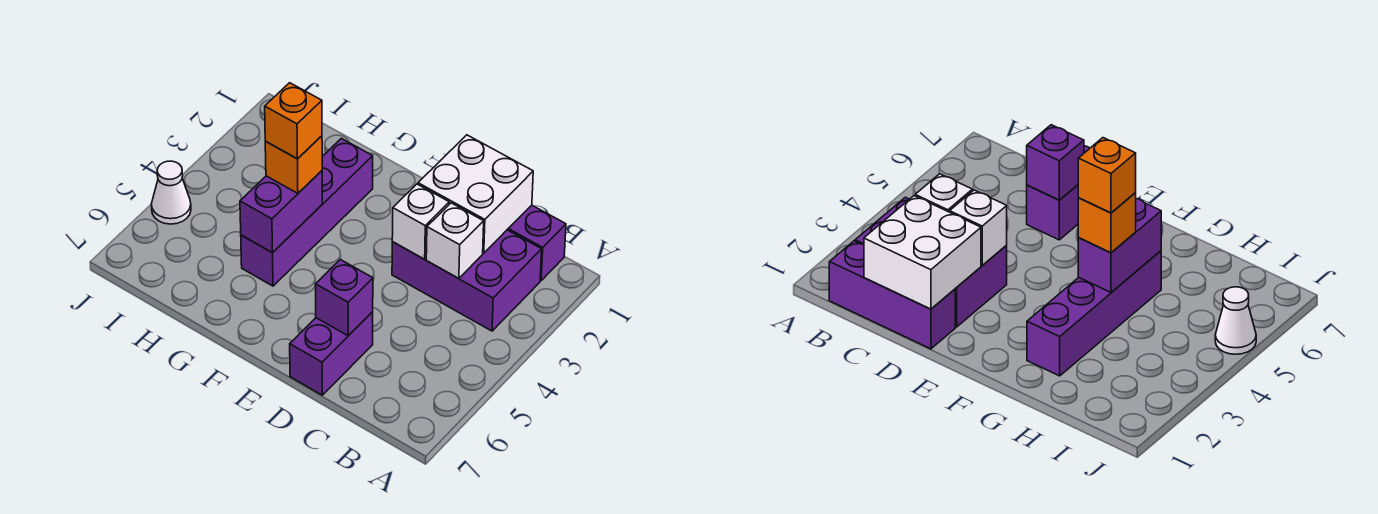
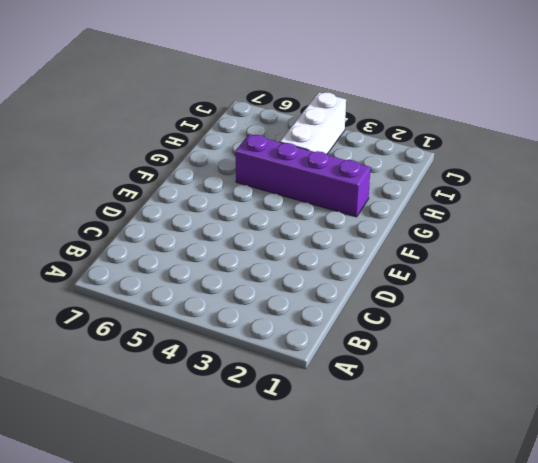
white brick H4:J4 level 1 -> none
none -> purple brick B1:D1 level 1
none -> purple brick B2:D3 level 1
none -> purple brick D6:D7 level 1

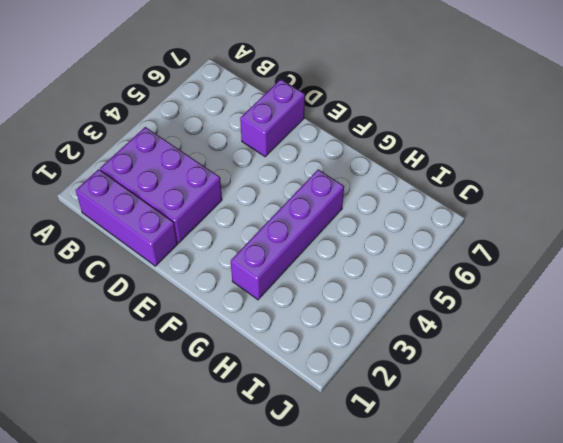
none -> white cone J5 level 1
none -> white brick C1:D2 level 2
none -> white brick C3 level 2

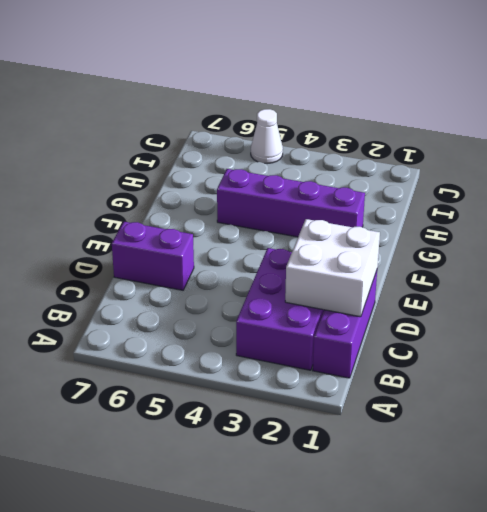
none -> white brick C3 level 2
none -> white brick D3 level 2
none -> purple brick D6 level 2

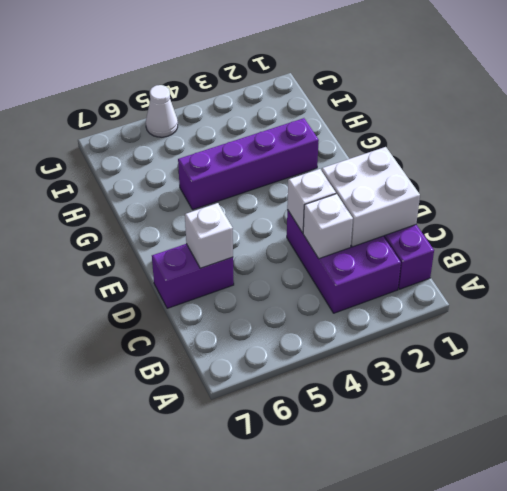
white brick D6 level 2 -> purple brick D6 level 2
none -> purple brick G4:G5 level 2
none -> orange brick G4 level 3
none -> orange brick G4 level 4

